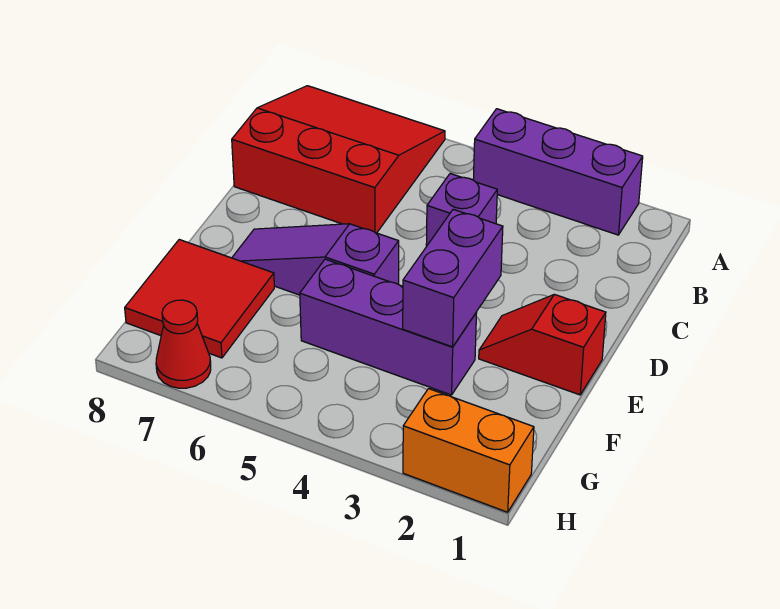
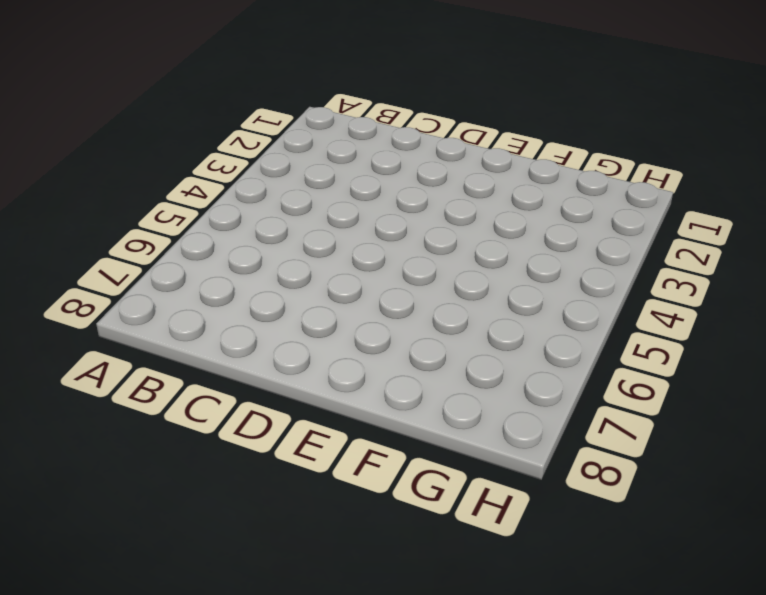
none -> purple brick A2:A4 level 1
none -> red slope A6:C8 level 1 top C

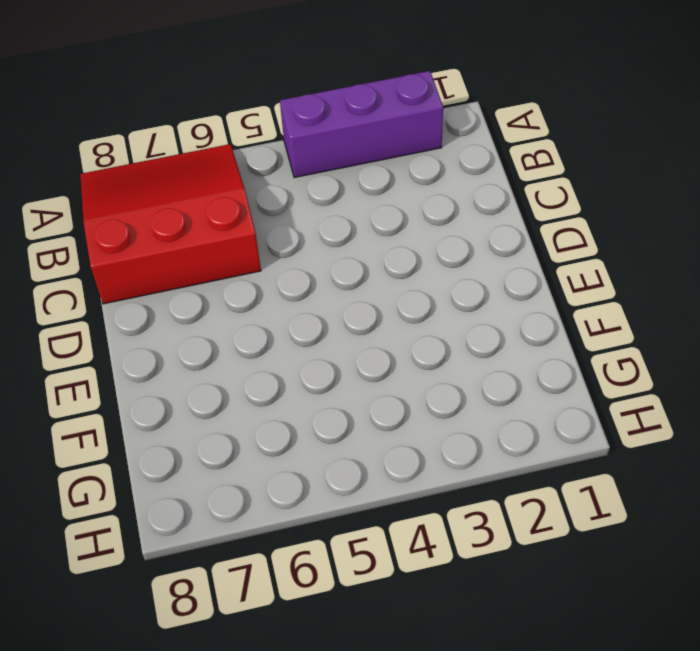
none -> purple brick C4 level 1
none -> red slope E1:E2 level 1 top 1

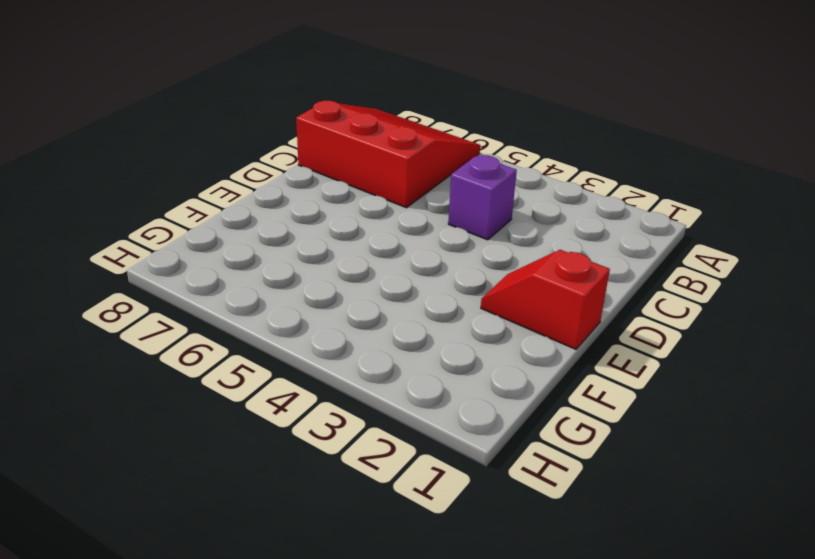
none -> purple brick A2:A4 level 1
none -> purple slope E5:E7 level 1 top 5

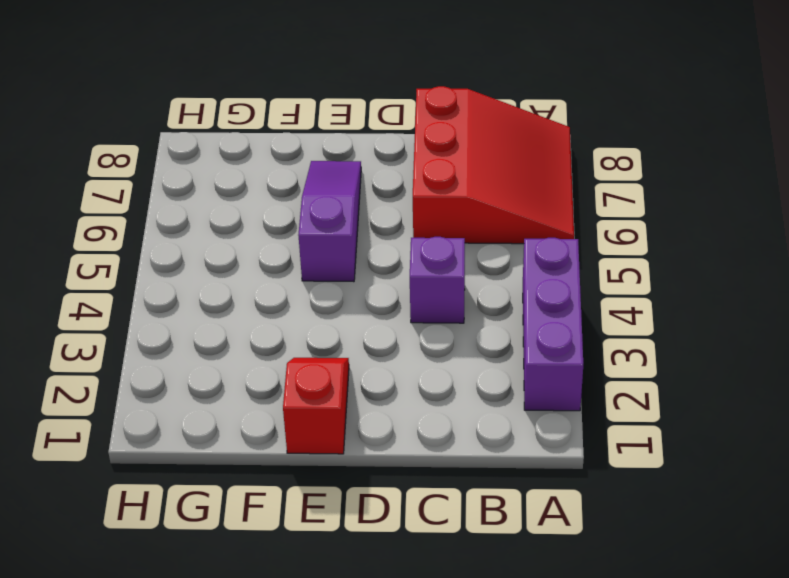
none -> purple brick F3:F5 level 1
none -> red tile F7:G8 level 1

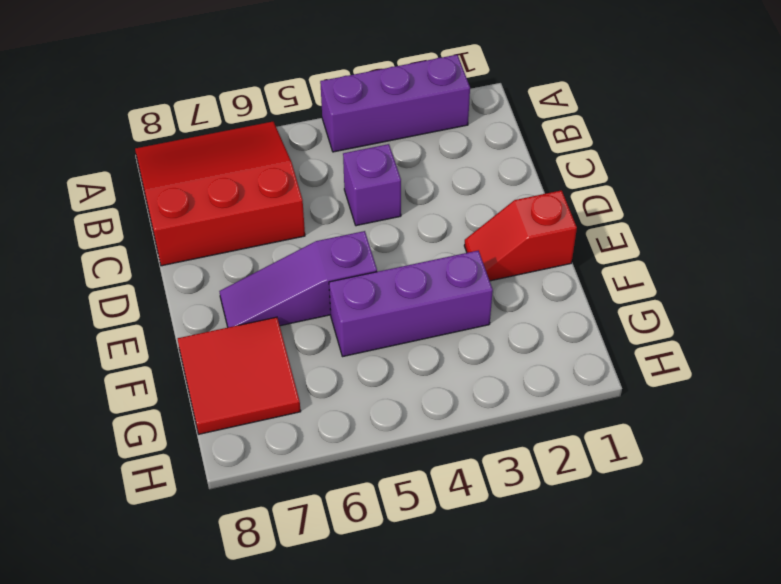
none -> orange brick H1:H2 level 1
none -> red cone H7 level 1

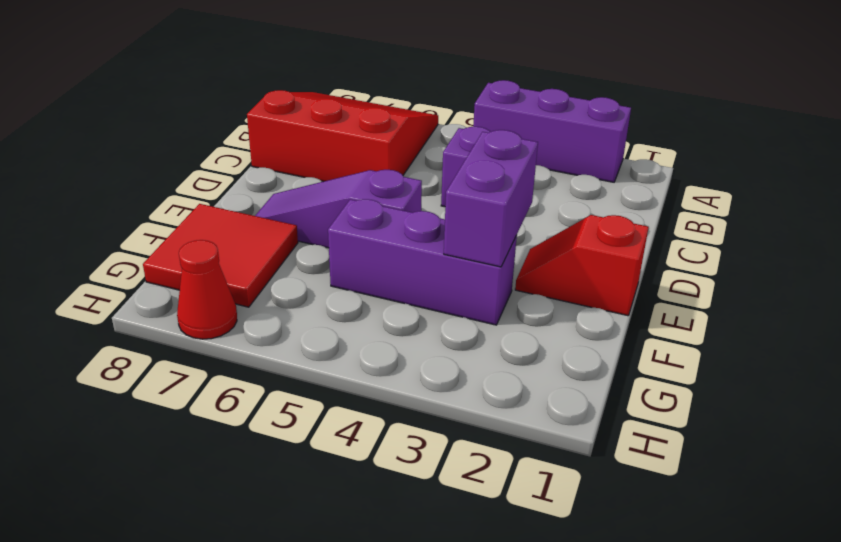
none -> orange brick H1:H2 level 1

